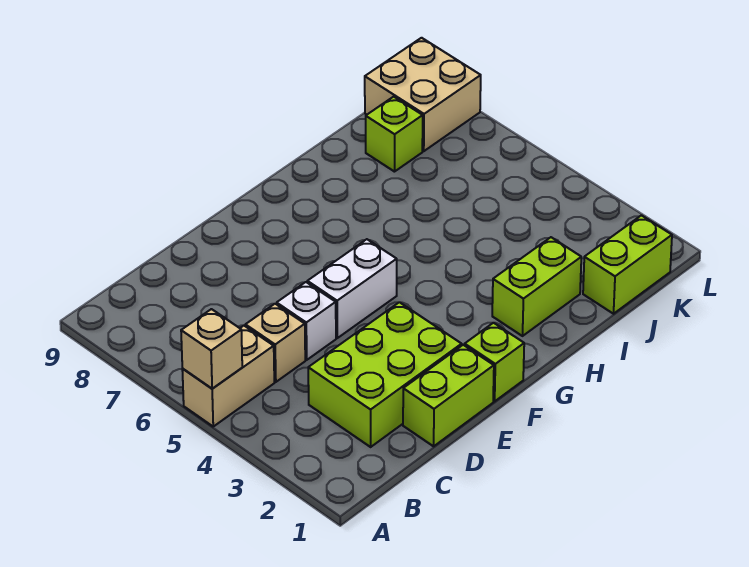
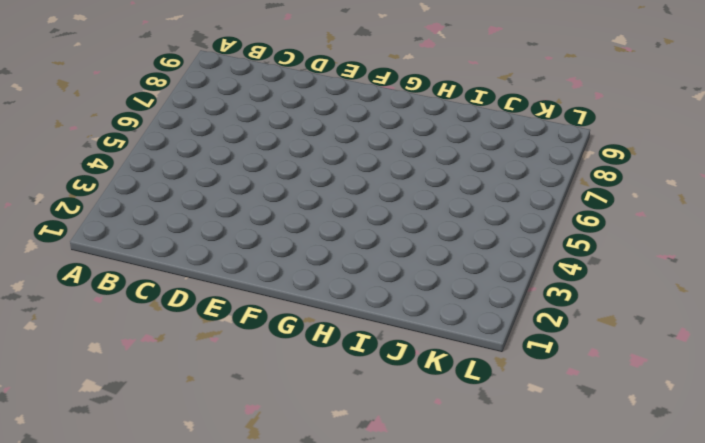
none -> tan brick A5:B5 level 1
none -> lime brick C2:E3 level 1
none -> tan brick C5 level 1

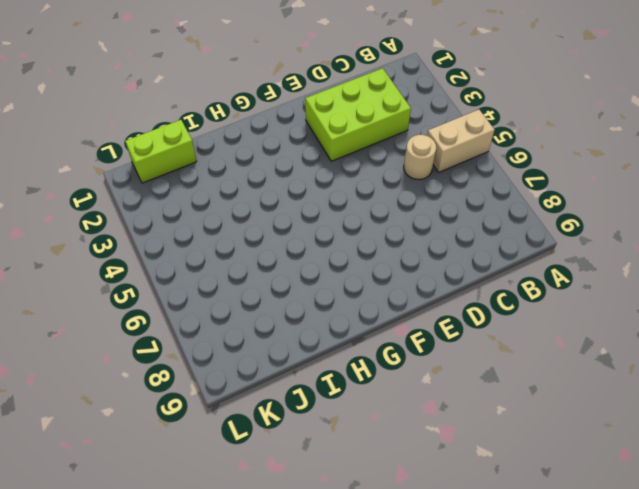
tan round brick C5 level 1 -> tan brick C5 level 1
none -> lime brick D1:E1 level 1
none -> white brick D5 level 1
none -> white brick E5:F5 level 1

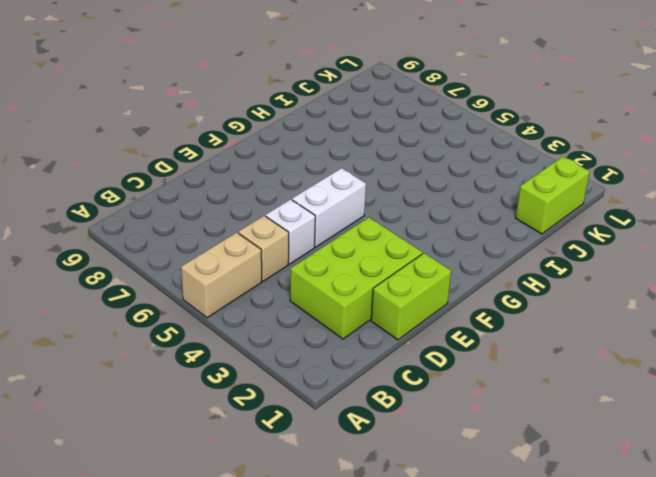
none -> lime brick F1 level 1
none -> lime brick H2:I2 level 1
none -> lime brick J8 level 1

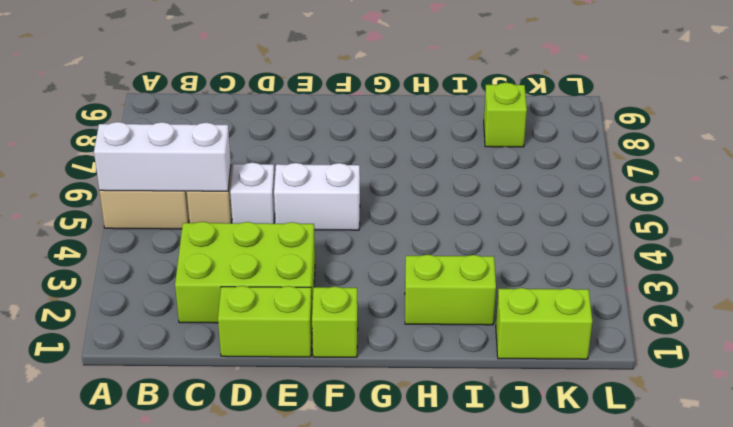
white brick A5:C5 level 2 -> tan brick A5 level 2
none -> tan brick K8:L9 level 1

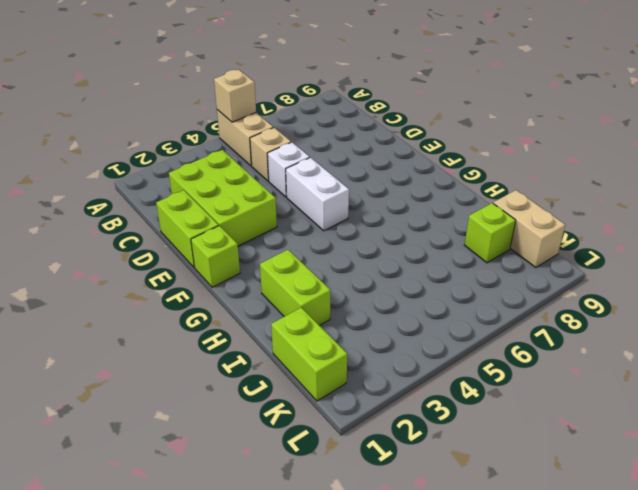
tan brick J9:K9 level 1 -> tan brick K8:L9 level 1

